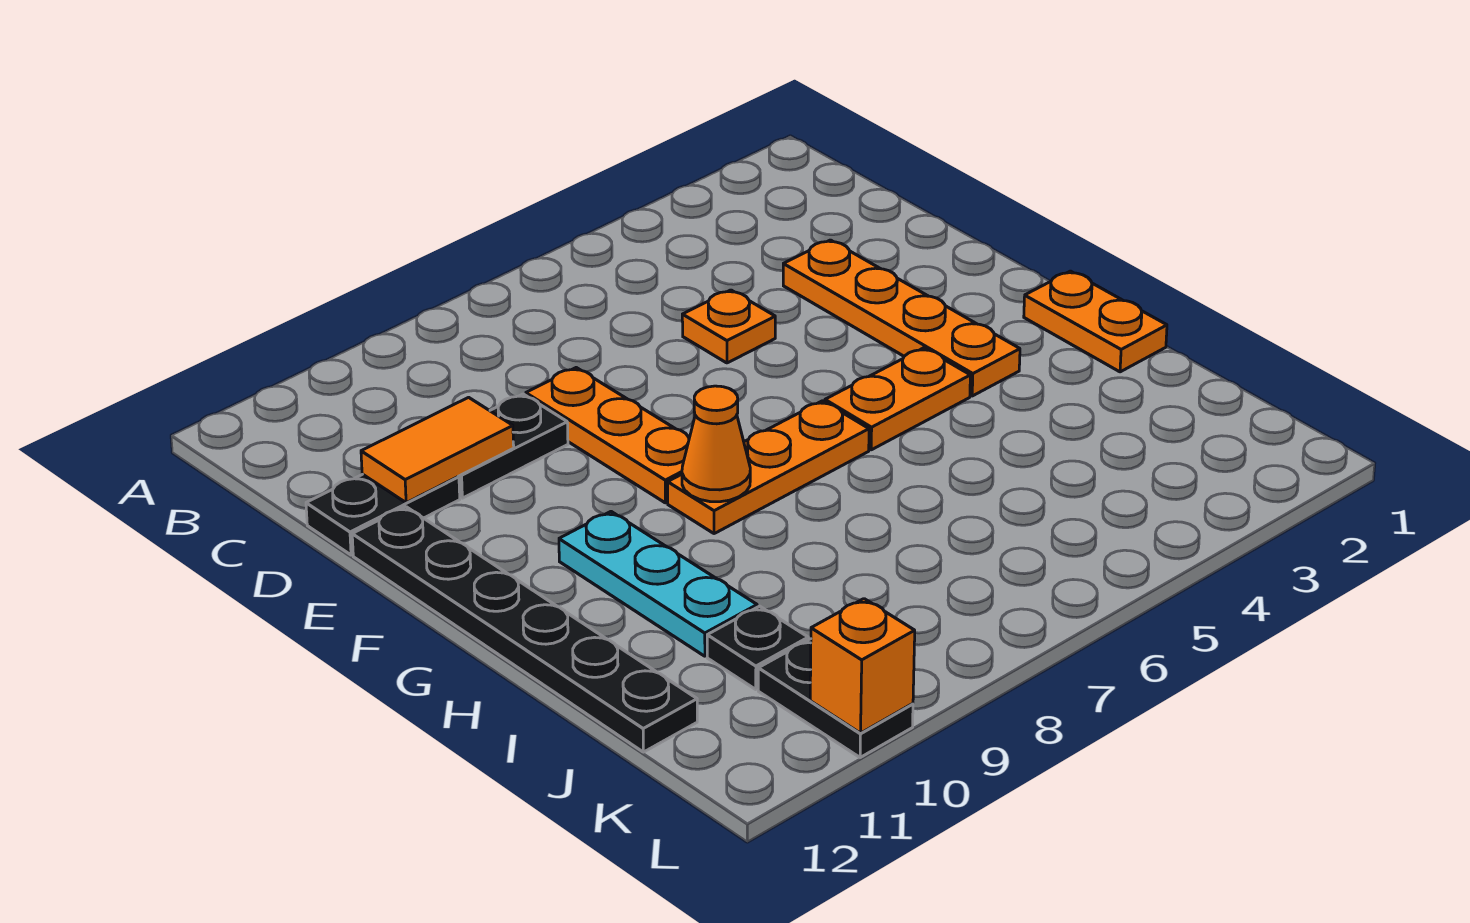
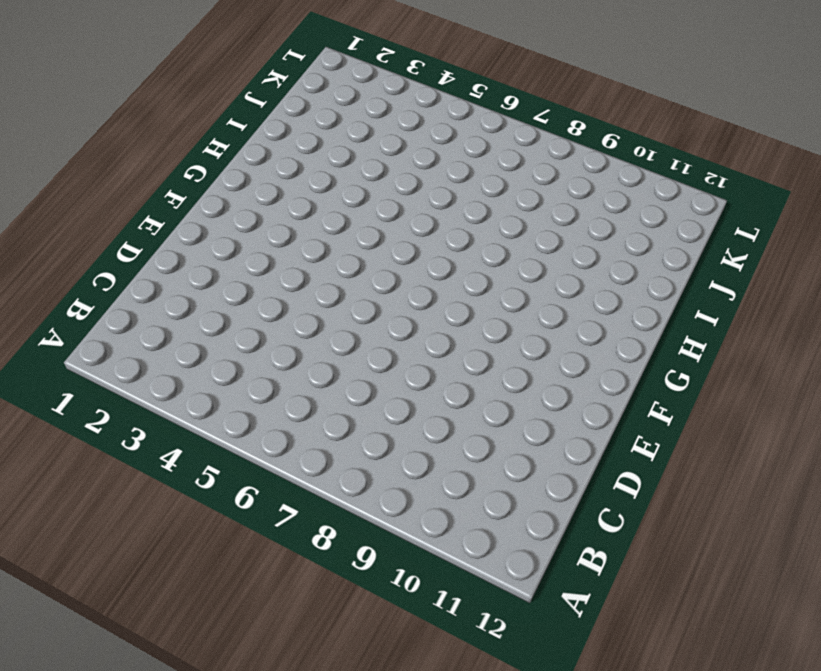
none -> orange plate D3:G3 level 1
none -> orange plate D5 level 1
none -> orange plate D8:F8 level 1

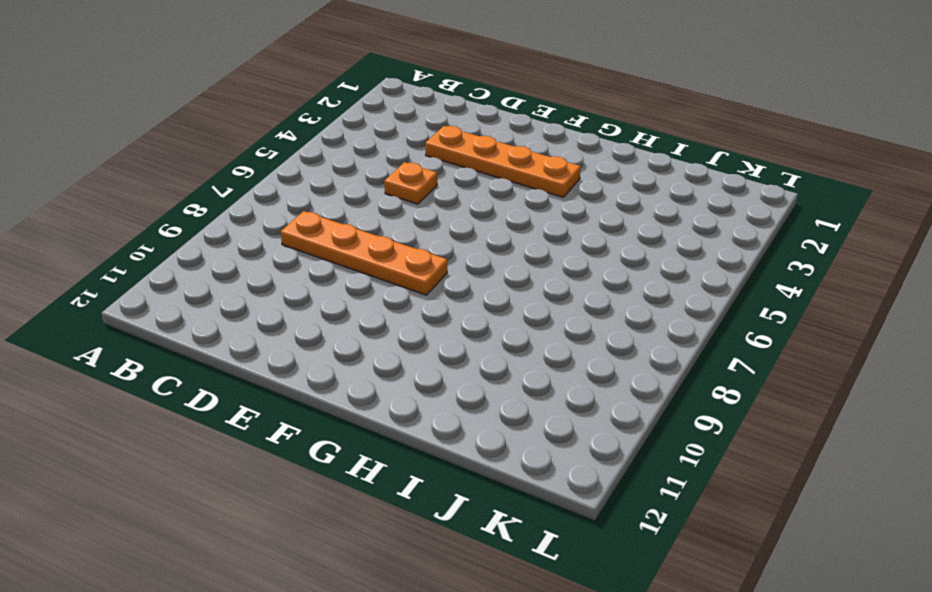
orange plate C8:F8 level 1 -> orange plate D8:F8 level 1
none -> black plate D9:D10 level 1
none -> black plate D11:D12 level 1
none -> black plate E12:J12 level 1

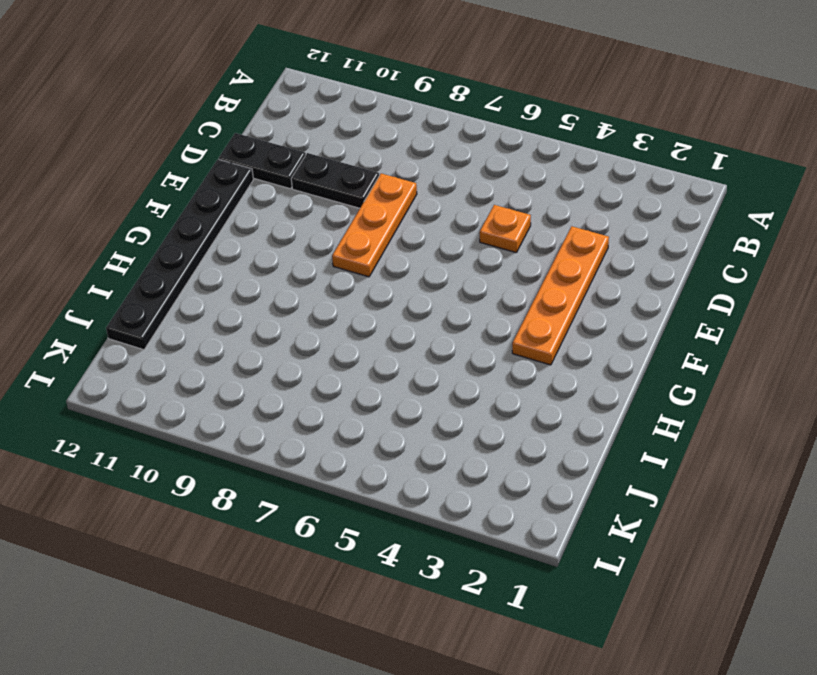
none -> orange plate G1:H1 level 1
none -> orange plate G4:G5 level 1
none -> orange plate G6:G8 level 1

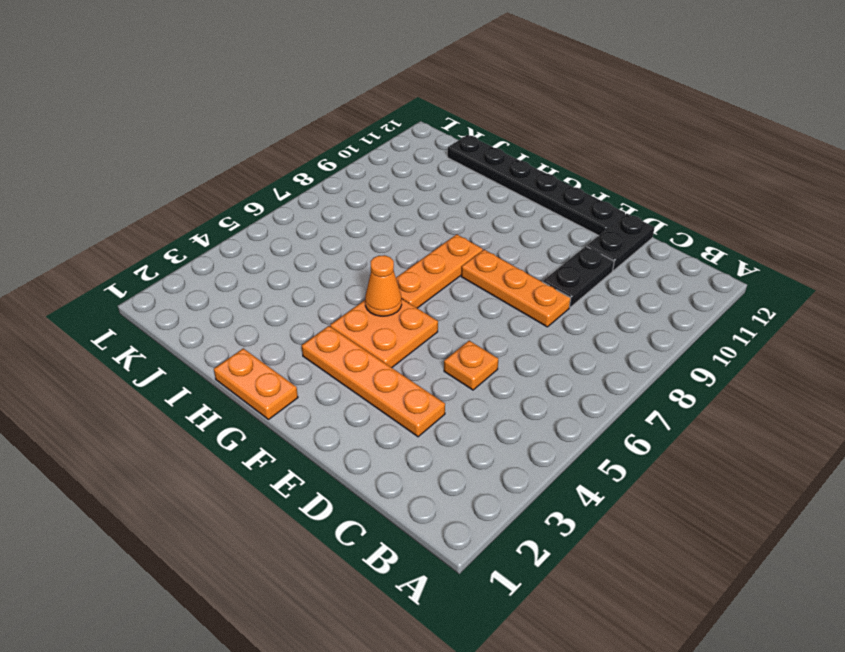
orange plate F4:G5 level 1 -> orange plate G4:G5 level 1
orange cone G5 level 2 -> orange cone G8 level 2
none -> cyan plate G10:I10 level 1
none -> black plate J10 level 1
none -> black plate K10:L10 level 1

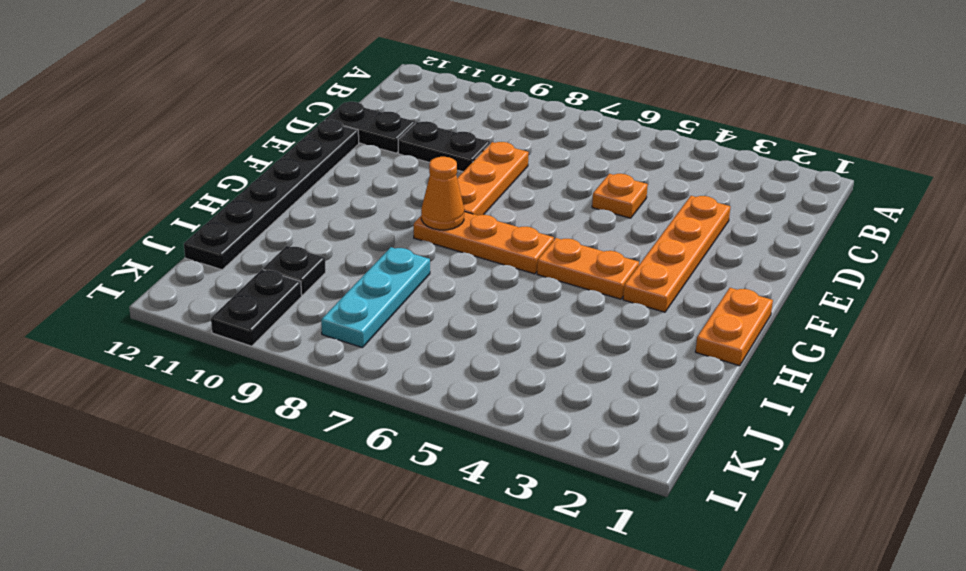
cyan plate I8:K8 level 1 -> cyan plate G10:I10 level 1
none -> orange tile D10:D11 level 2
none -> orange brick L10 level 2

